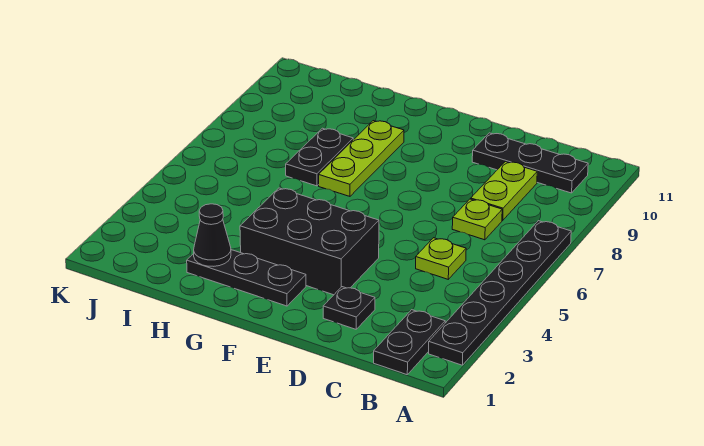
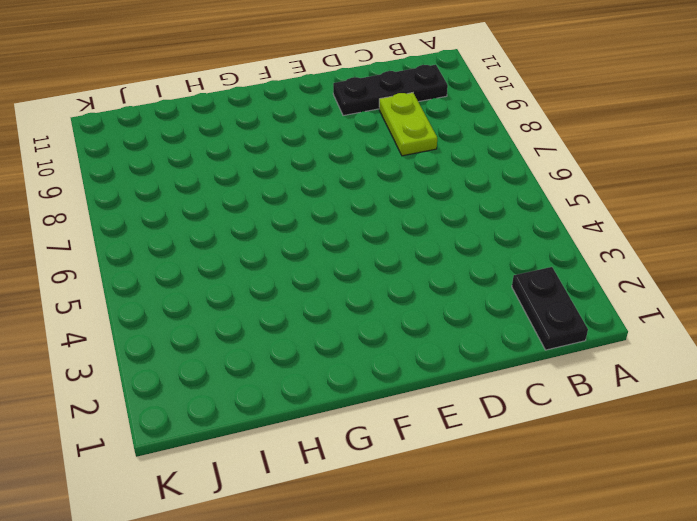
none -> black plate A2:A7 level 1
none -> lime plate C5 level 1
none -> lime plate C7 level 1

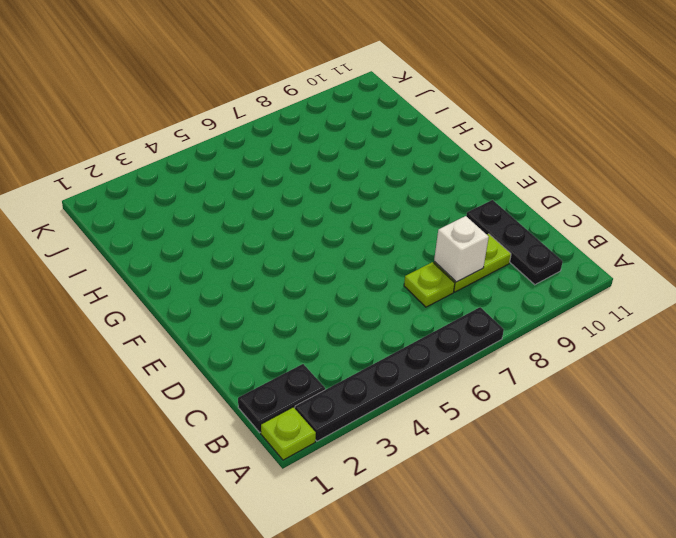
lime plate A1 level 1 -> lime plate C5 level 1
white brick C8 level 2 -> none
none -> black plate D2 level 1
none -> black brick E3:G4 level 1
none -> black plate F2:H2 level 1

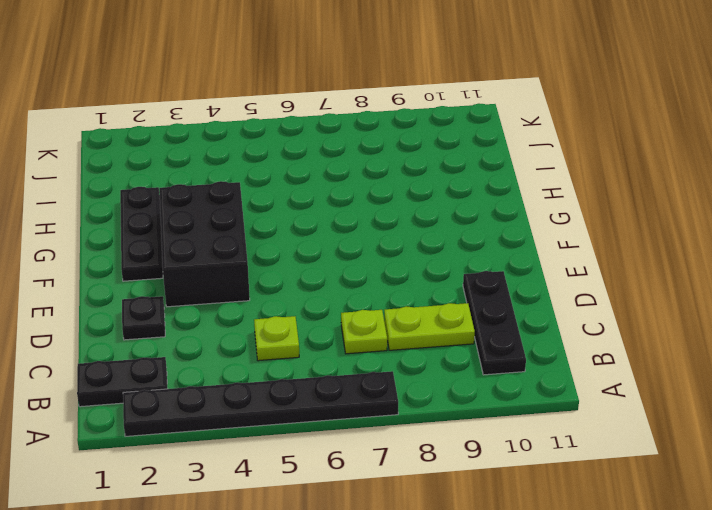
none -> lime plate G7:G9 level 1
none -> black plate H7:H8 level 1
none -> black cone H2 level 2

